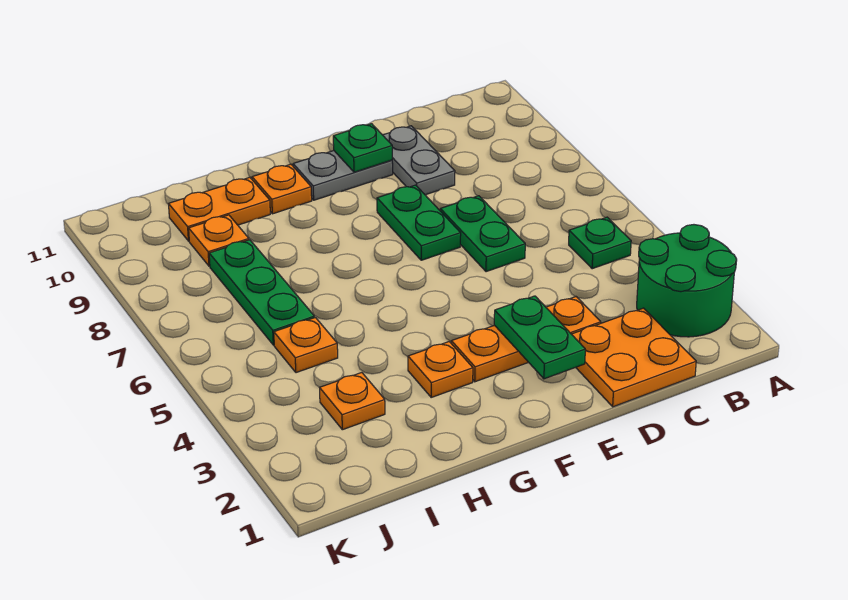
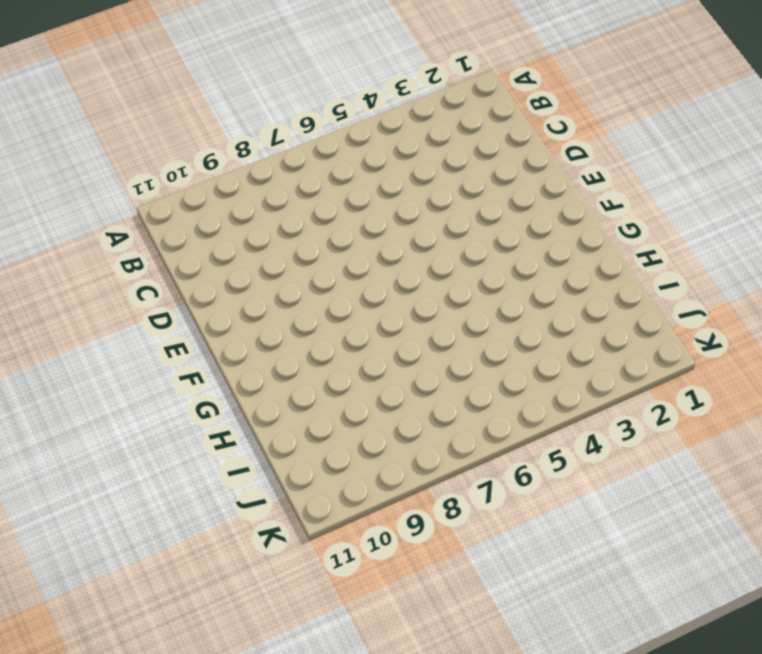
none -> green round brick A2:B3 level 1
none -> green plate B5 level 1
none -> orange plate C1:D2 level 1

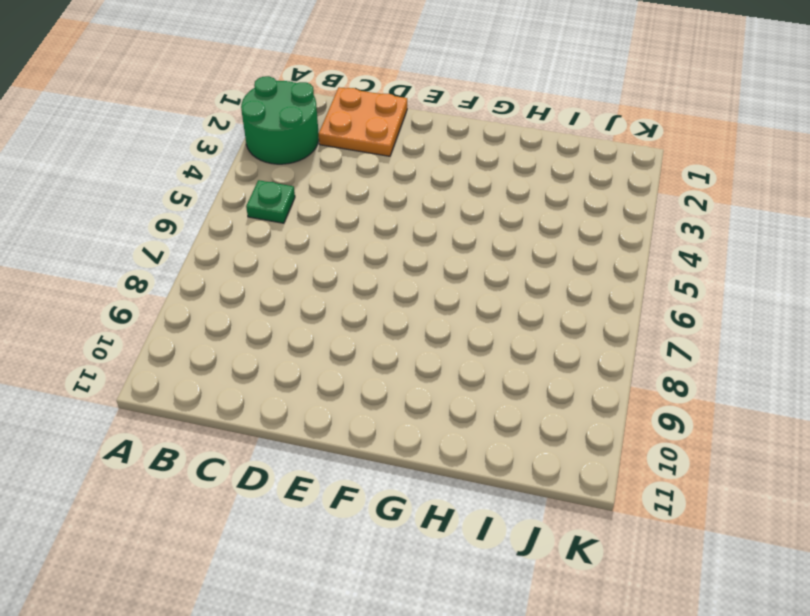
none -> orange plate D3:F3 level 1
none -> green plate D6:D7 level 1
none -> grey plate D9:D10 level 1

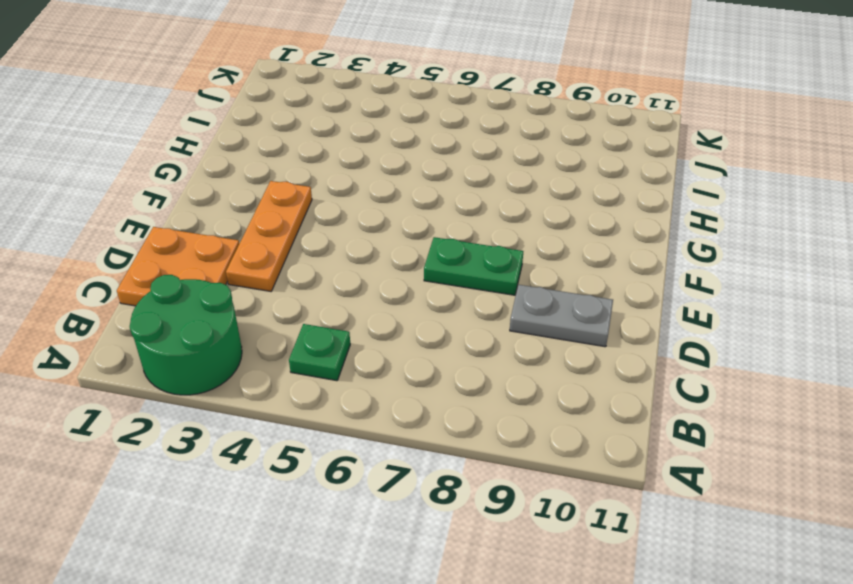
none -> green plate D6:D7 level 1
none -> grey plate E10:F10 level 1
none -> orange plate G3 level 1

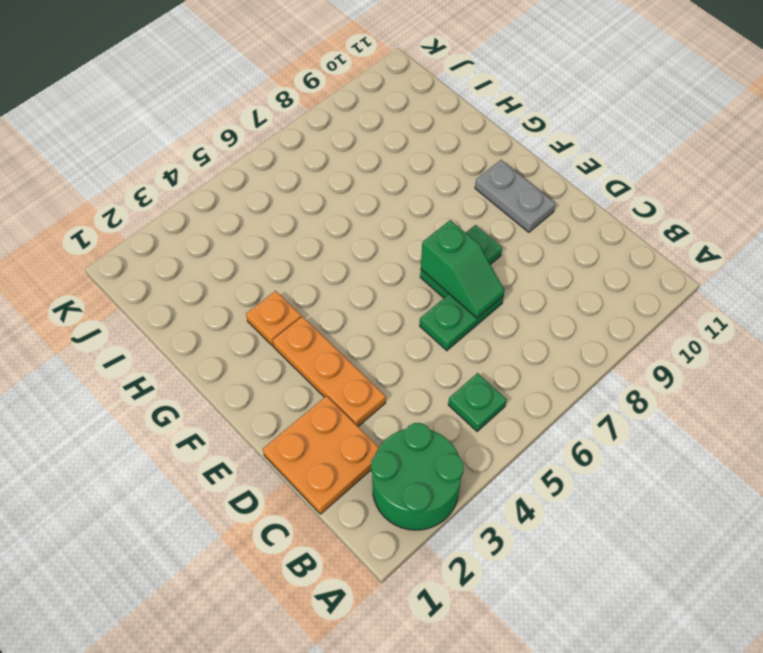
green slope D7:E7 level 2 top E -> none
none -> grey plate D9:D10 level 1
none -> orange plate G10 level 1
none -> orange plate H10:I10 level 1

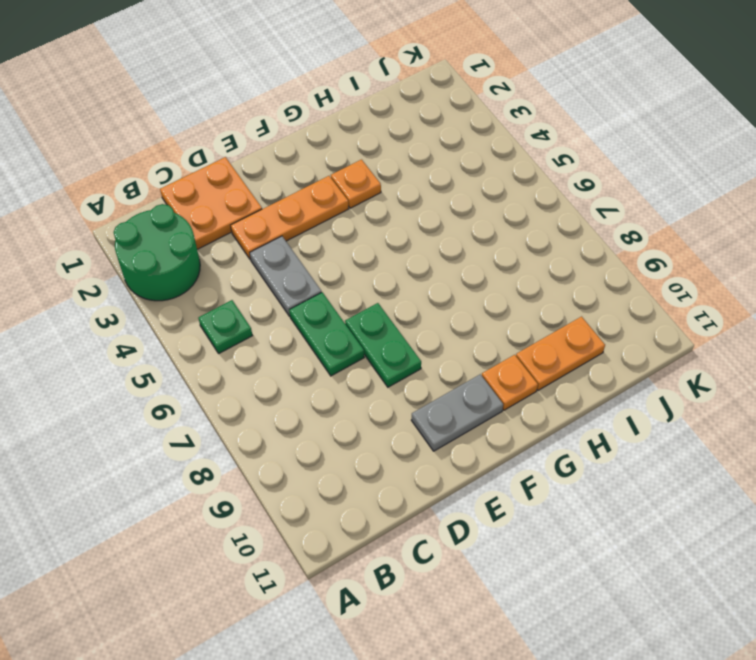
grey plate D4:D5 level 1 -> grey plate D9:D10 level 1
none -> orange plate I3 level 1
none -> orange plate I5 level 1
none -> green plate I6:I8 level 1

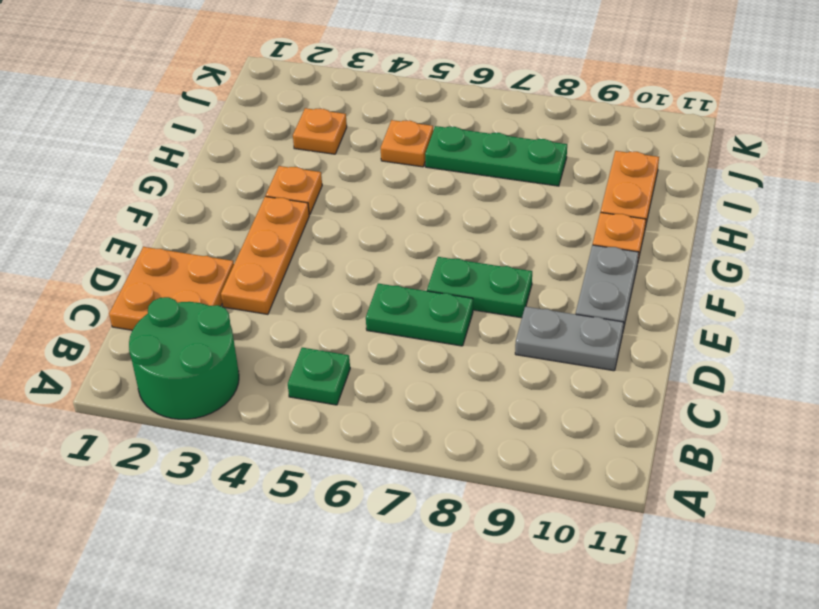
none -> orange plate I9 level 1
none -> green plate E2:E3 level 2
none -> green plate E10 level 2

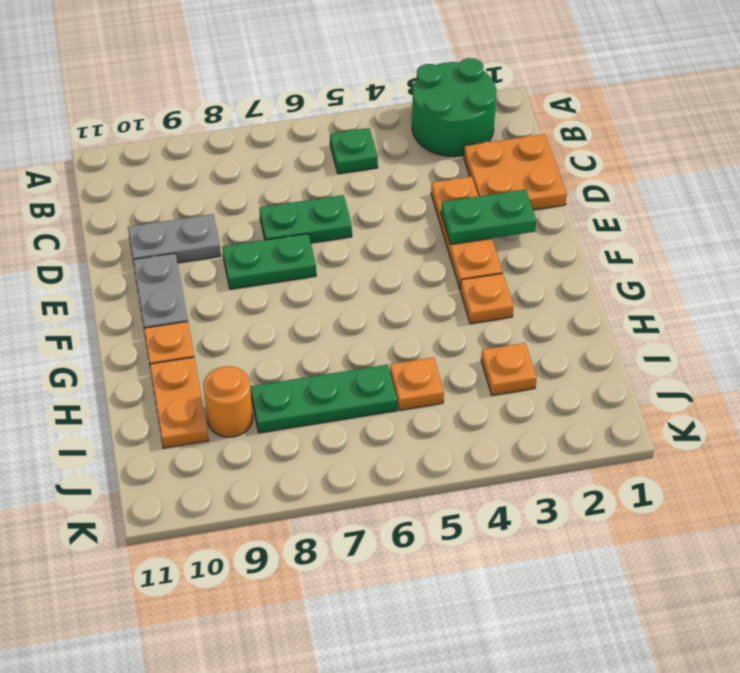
orange round brick I9 level 1 -> orange plate I9 level 1
none -> green plate E10 level 2

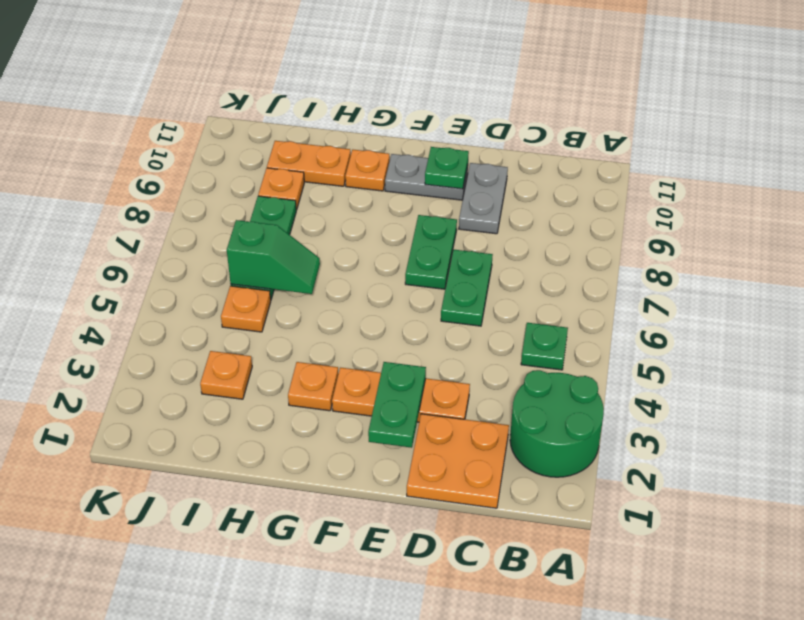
green slope H6:I6 level 2 top I -> none

